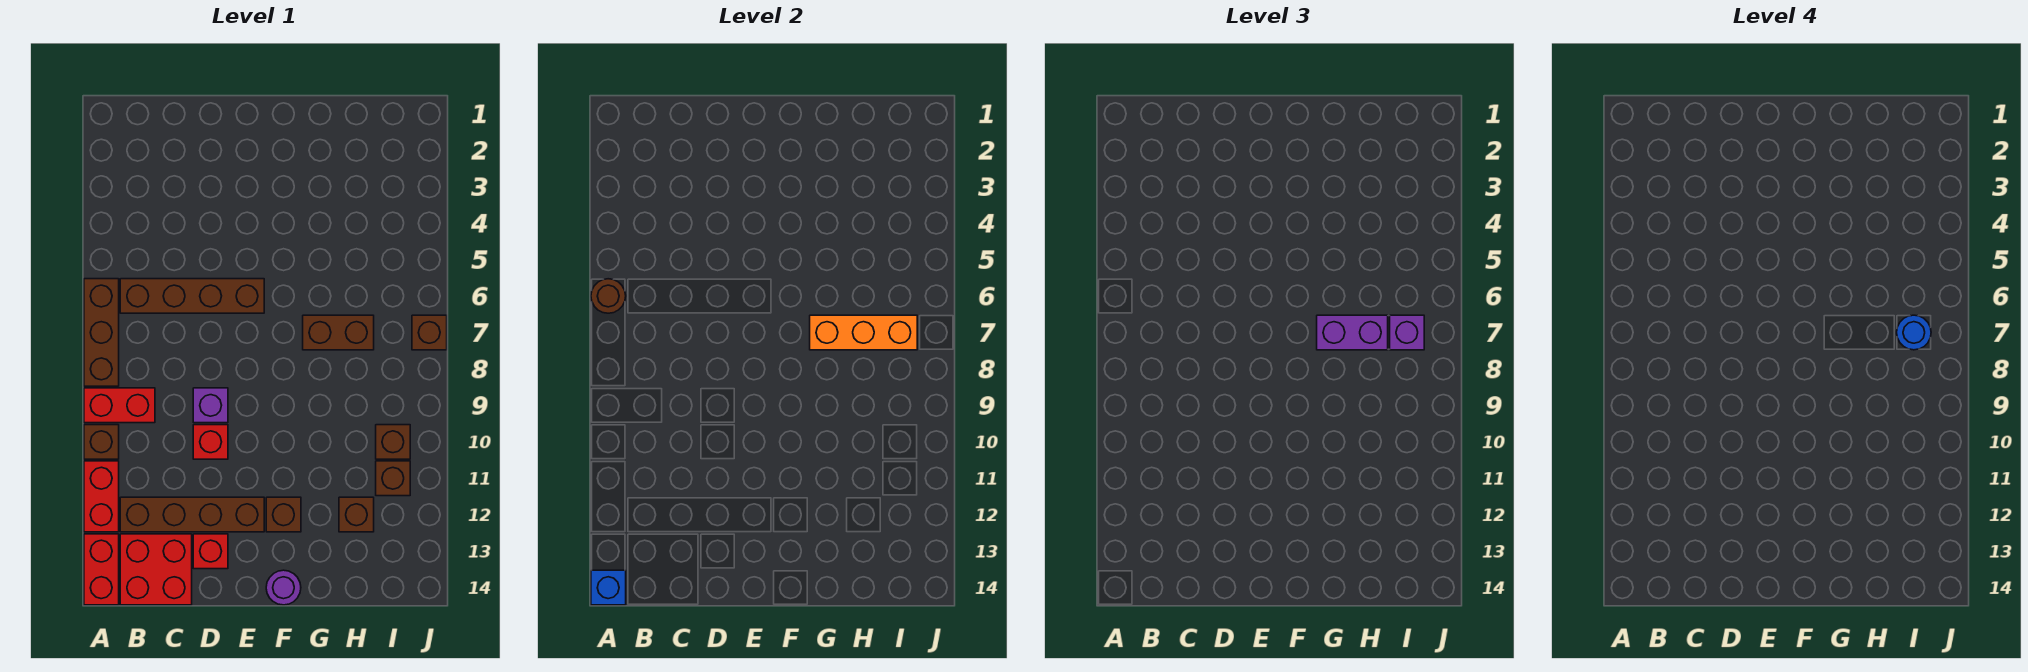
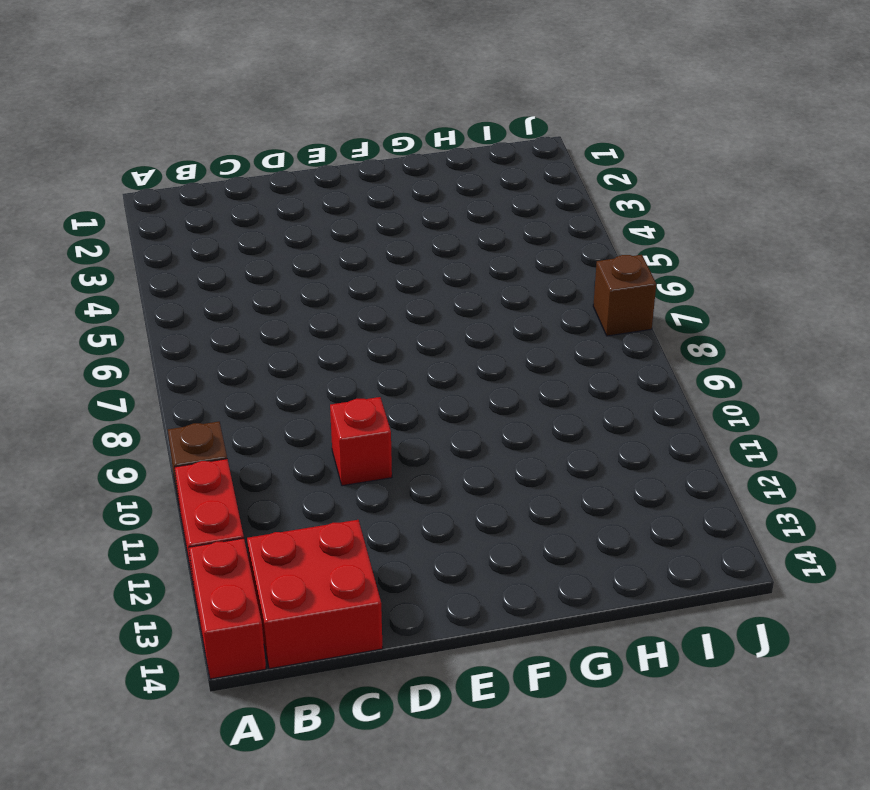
none -> brown brick A6:A8 level 1
none -> red brick A9:B9 level 1
none -> brown brick B6:E6 level 1

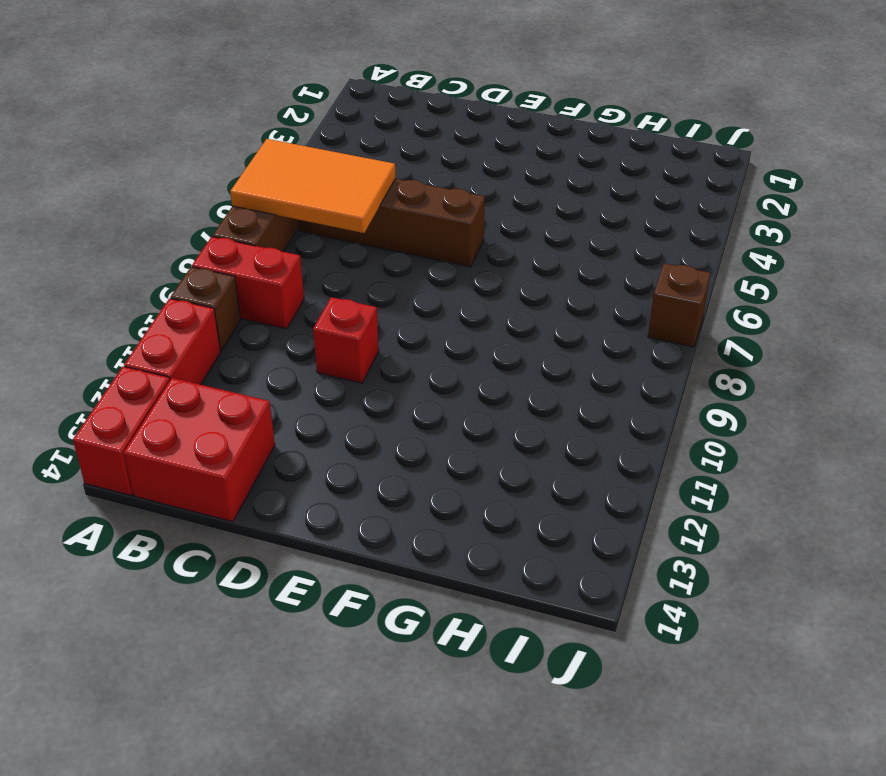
orange tile A6:C7 level 2 -> brown round brick A6 level 2
none -> brown brick B12:E12 level 1
none -> purple brick D9 level 1
none -> red brick D13 level 1

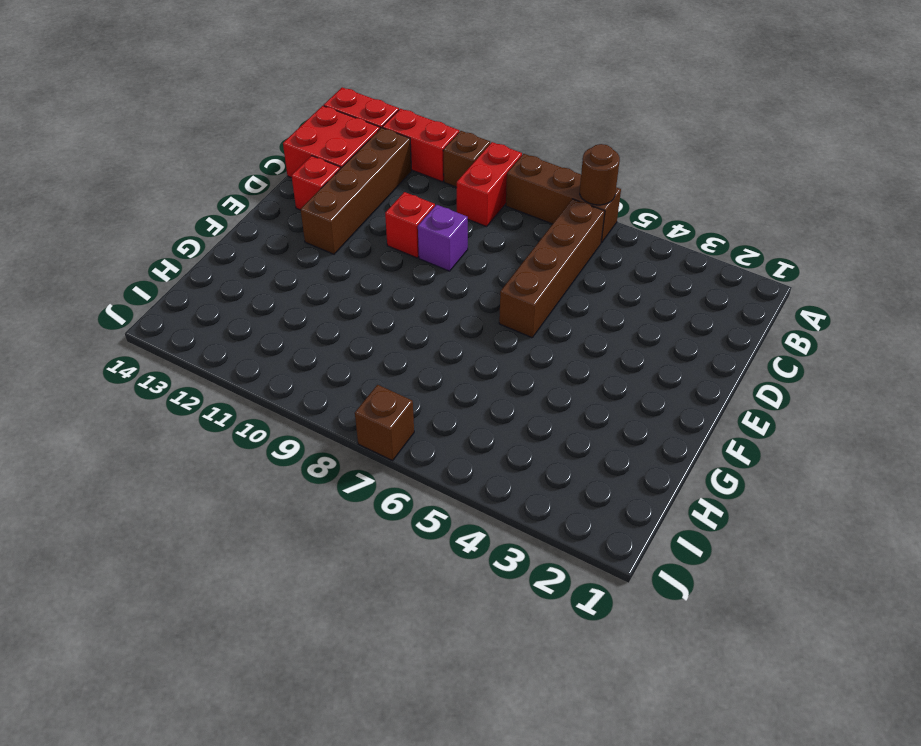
none -> brown brick F12 level 1
none -> purple round brick F14 level 1
none -> brown brick G7:H7 level 1

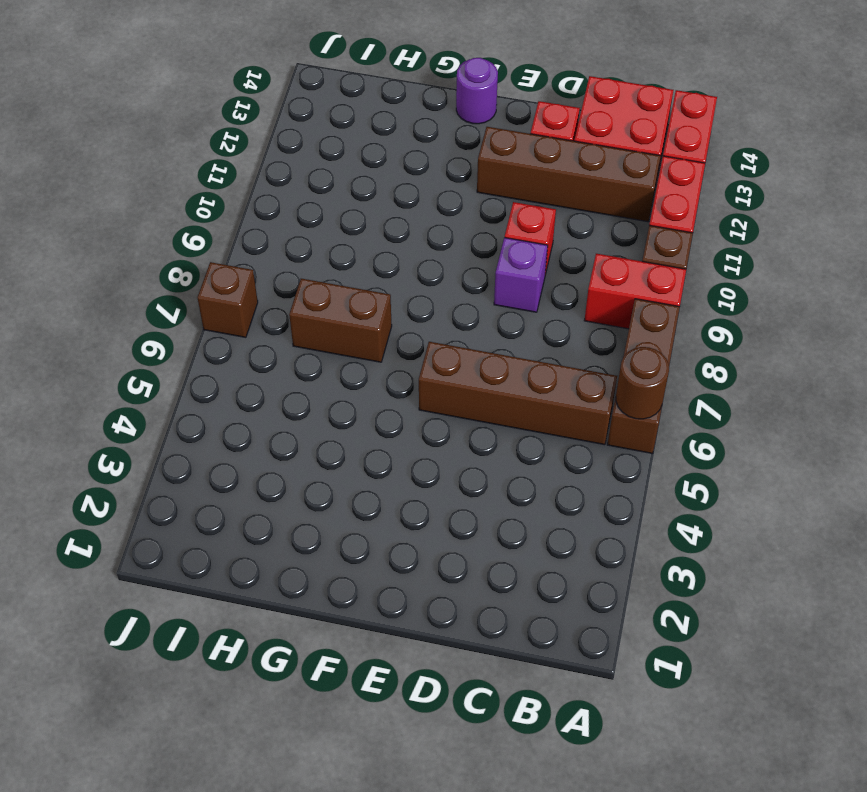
none -> brown brick F12 level 1
none -> brown brick H12 level 1
none -> brown brick I10 level 1

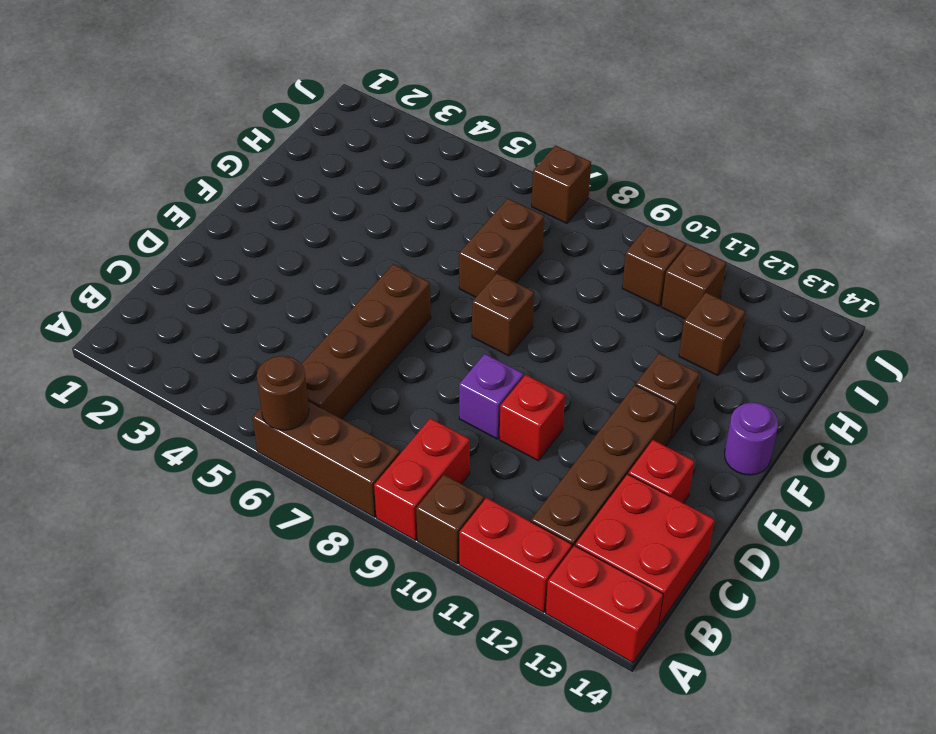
brown brick F8 level 1 -> none
none -> blue brick A14 level 2
none -> orange brick G7:I7 level 2
none -> purple brick G7:H7 level 3

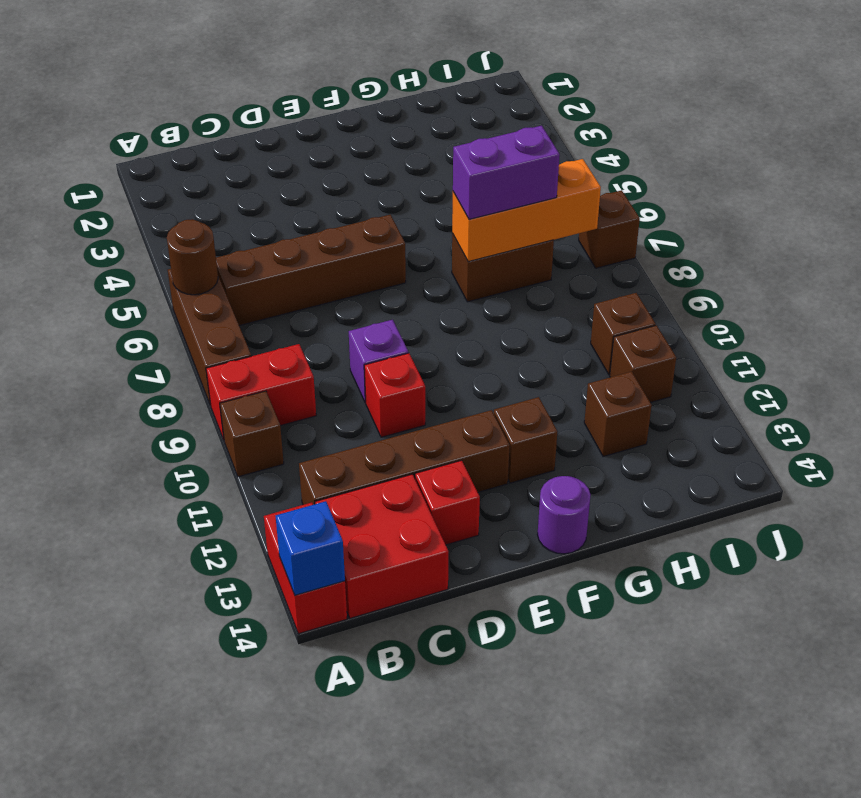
none -> red brick A11:A12 level 1
none -> purple brick I7 level 3
none -> blue round brick I7 level 4

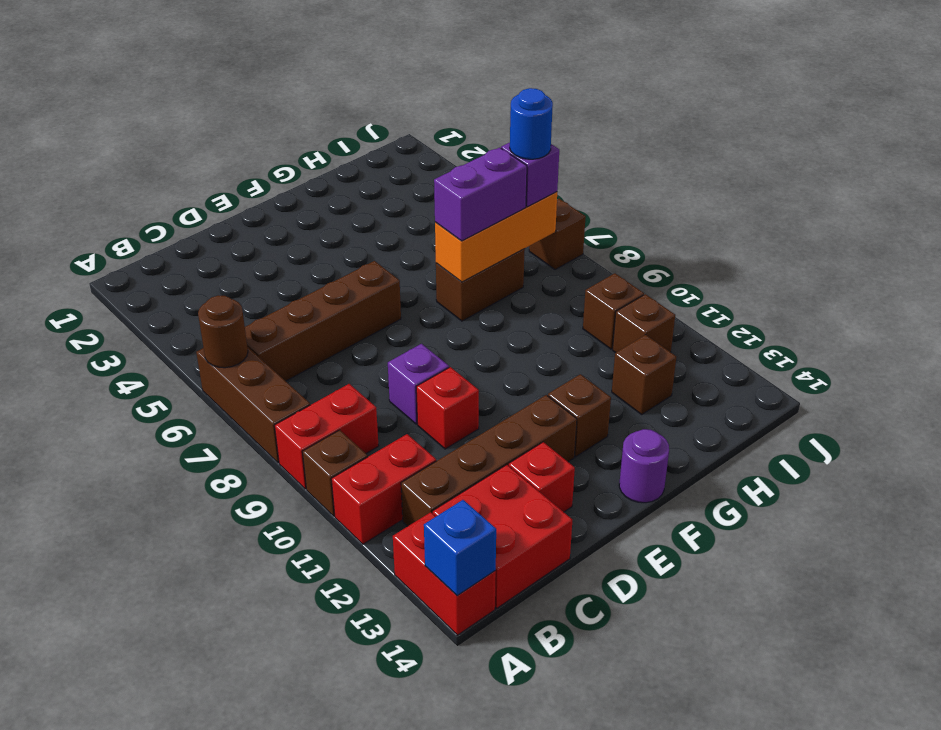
red brick A11:B11 level 1 -> red brick A11:A12 level 1

